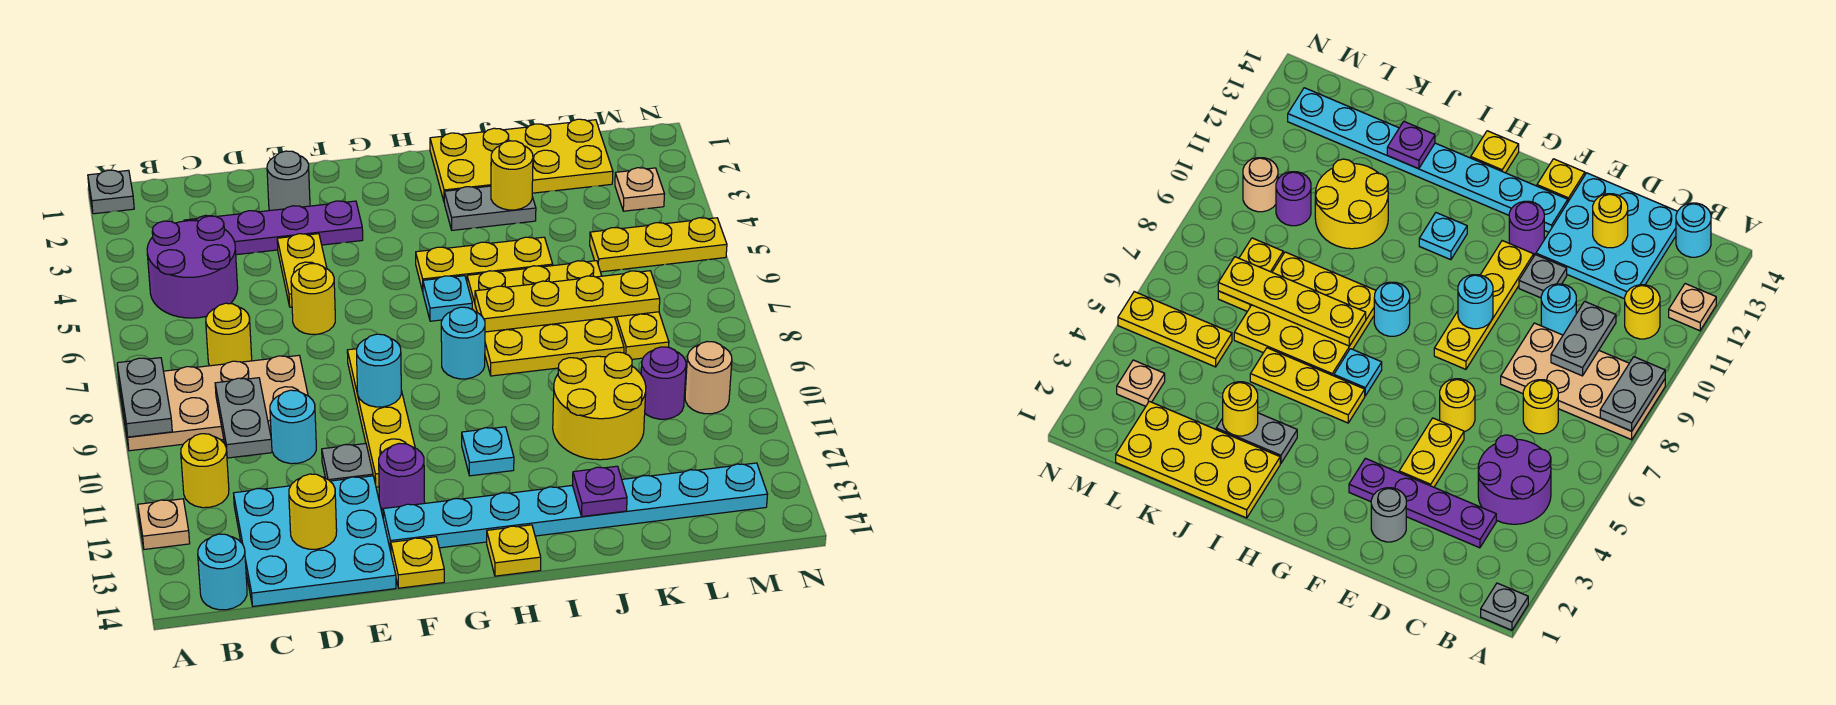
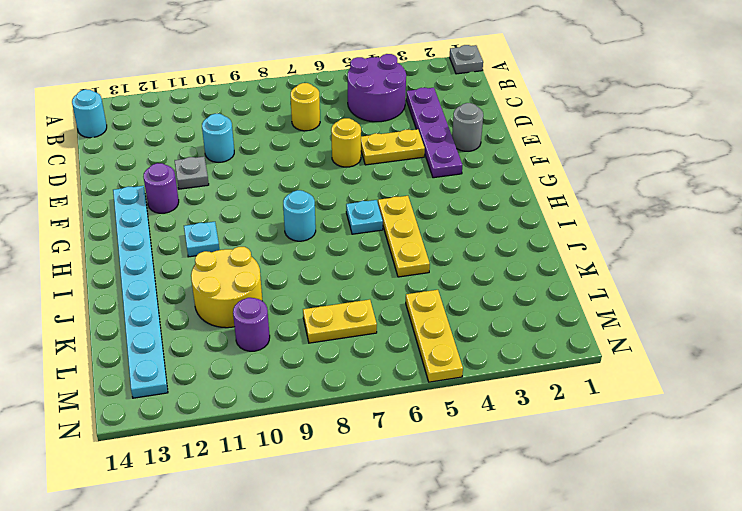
none -> tan plate A8:D9 level 1
none -> tan plate A12 level 1
none -> yellow round brick B11 level 1
none -> cyan plate C12:E14 level 1

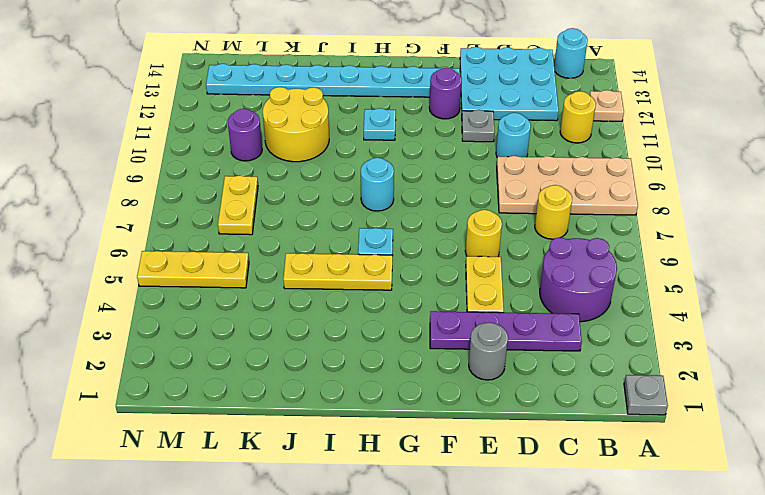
none -> yellow plate F8:F11 level 1
none -> yellow plate F14 level 1
none -> yellow plate H14 level 1
none -> yellow plate I1:L2 level 1

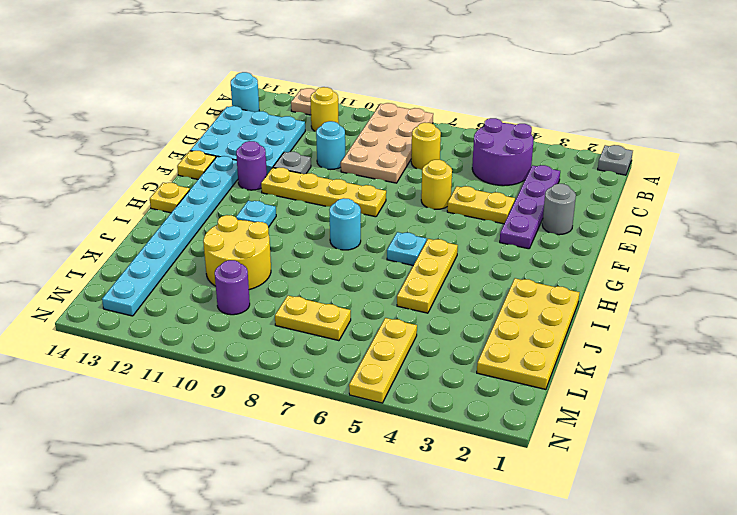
none -> grey plate I3:J3 level 1
none -> yellow plate I6:K8 level 1
none -> tan plate M3 level 1
none -> tan round brick M10 level 1

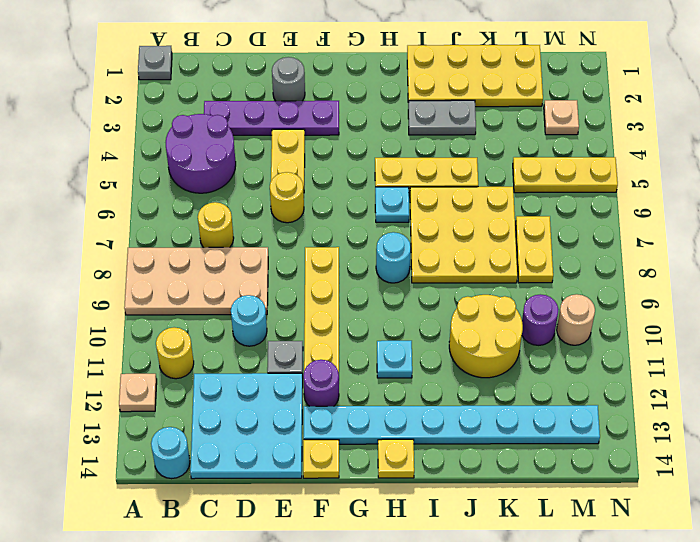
none -> grey plate A8:A9 level 2
none -> grey plate C9:C10 level 2
none -> yellow round brick D13 level 2
none -> cyan round brick F9 level 2

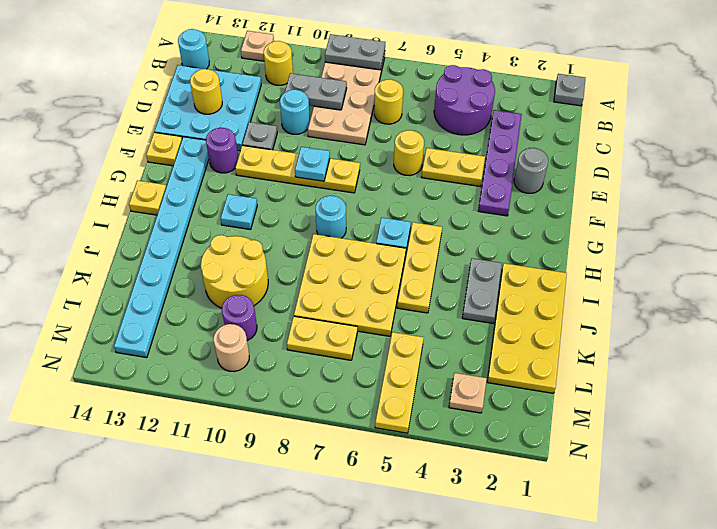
cyan plate F9 level 2 -> cyan round brick F9 level 2
none -> yellow plate I7:L7 level 2
none -> yellow round brick J3 level 2
none -> purple plate J13 level 2

